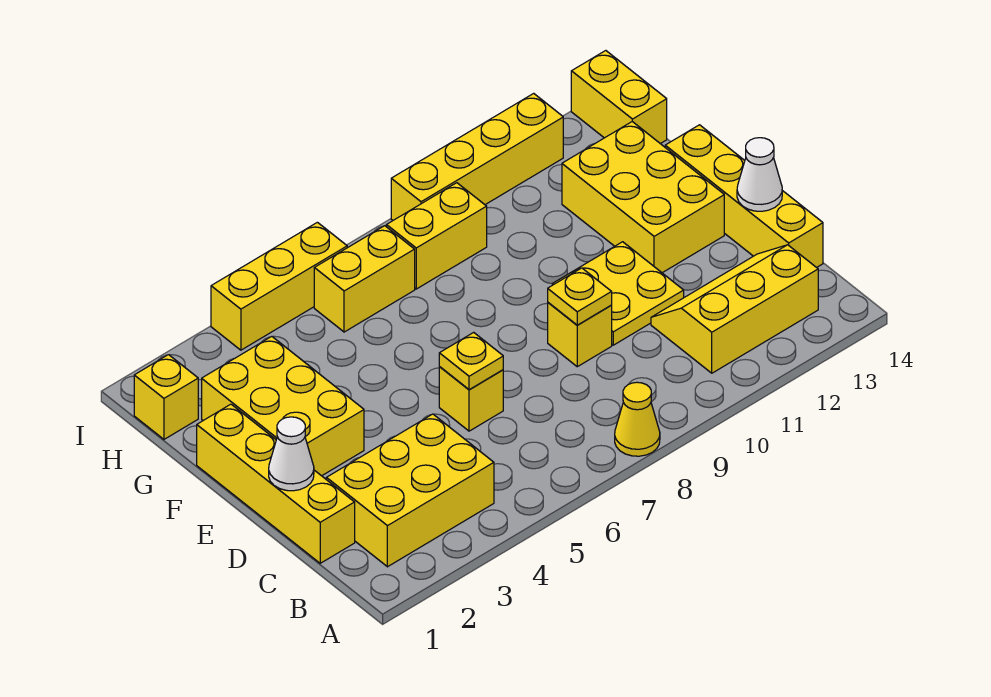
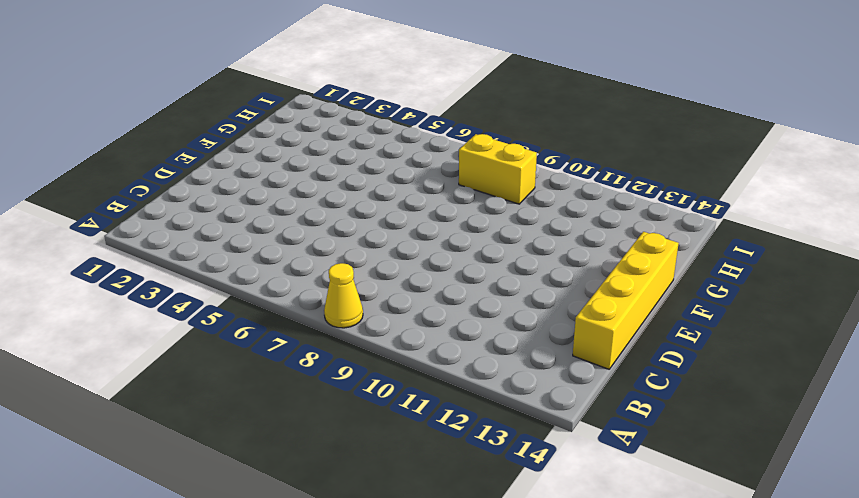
none -> yellow brick B2:C4 level 1
none -> yellow slope B11:C13 level 1 top B
none -> yellow brick C1:F1 level 1

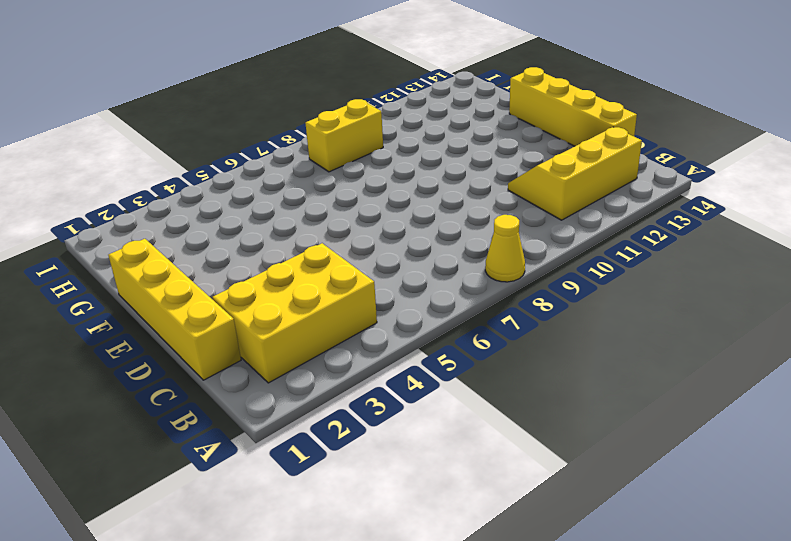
none -> yellow brick D6 level 1
none -> yellow brick D9 level 1
none -> yellow plate D10:E11 level 1

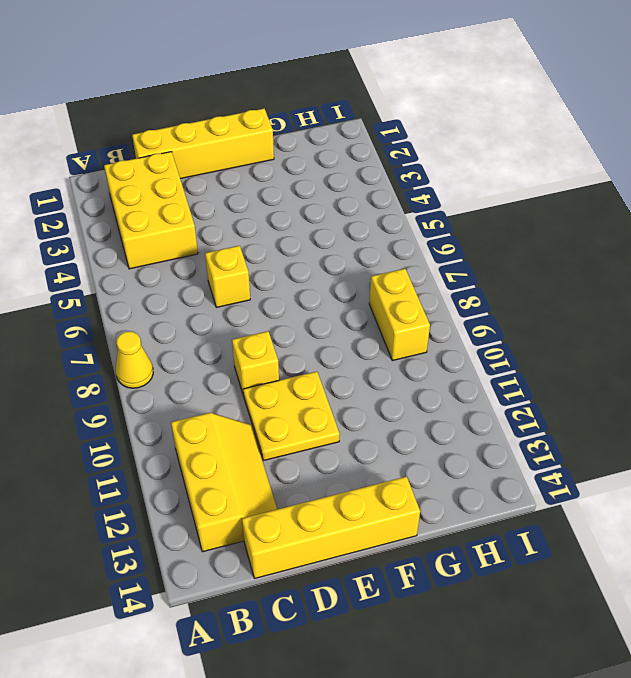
none -> yellow brick E2:G3 level 1
none -> yellow brick E12:G13 level 1
none -> yellow brick H1 level 1

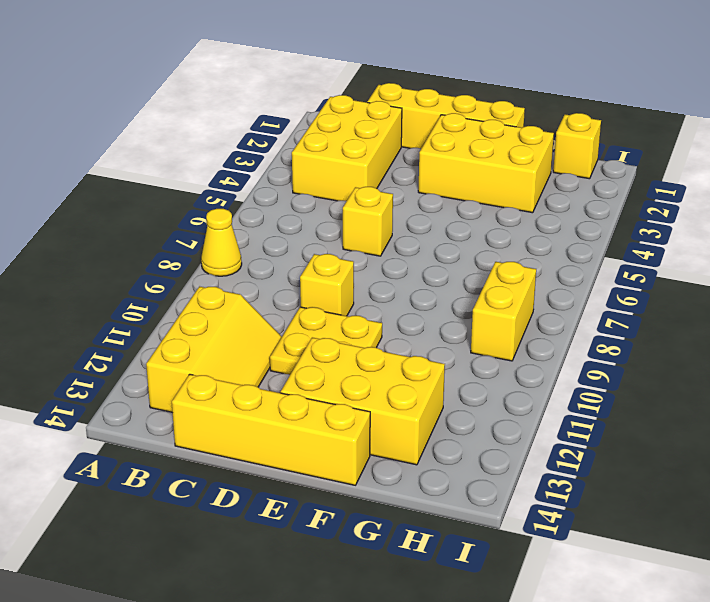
none -> yellow brick H6:H7 level 1
none -> yellow brick H14:I14 level 1
none -> yellow brick I4:I6 level 1

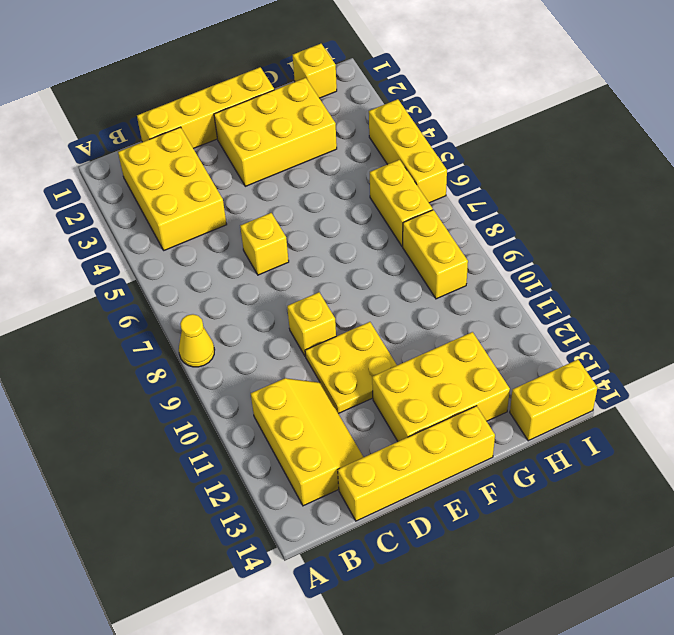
none -> yellow brick I9:I12 level 1
none -> white cone D1 level 2
none -> yellow plate D6 level 2

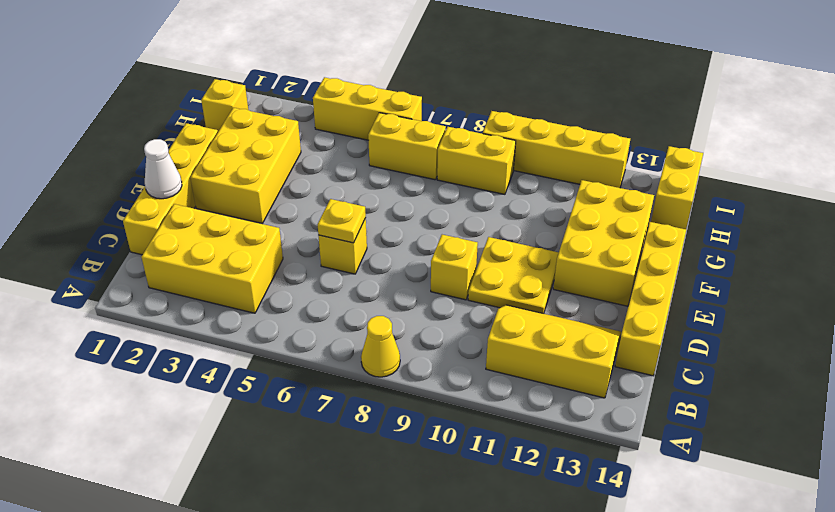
none -> yellow plate D9 level 2
none -> white cone D14 level 2

